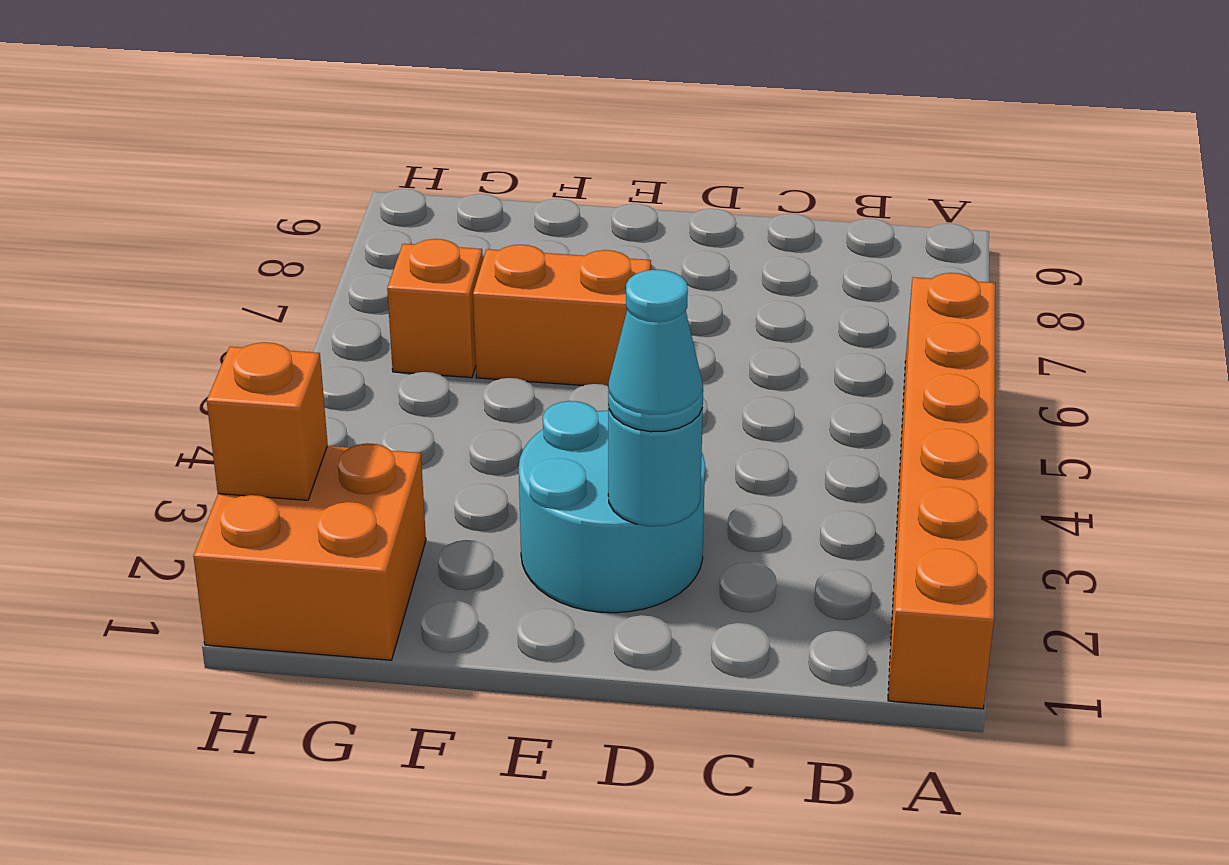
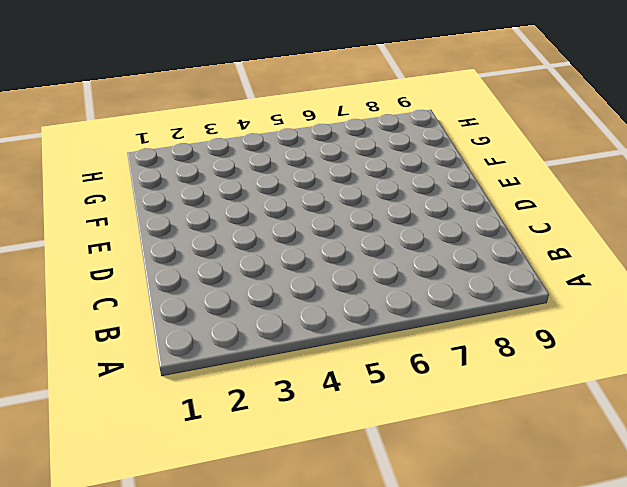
none -> orange brick A1:A6 level 1
none -> cyan round brick D2:E3 level 1

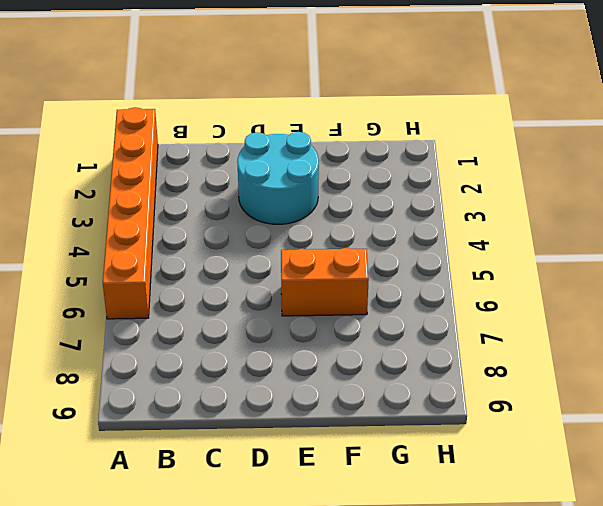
none -> orange brick G1:H2 level 1
none -> orange brick G6 level 1

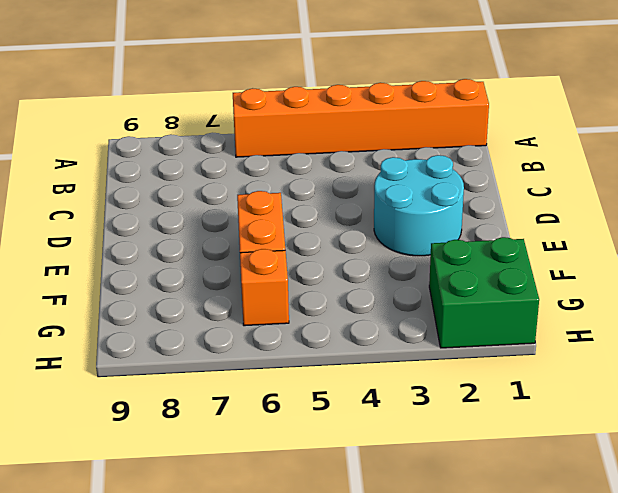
green brick G1:H2 level 1 -> orange brick G1:H2 level 1
none -> cyan round brick D2 level 2
none -> orange brick H2 level 2

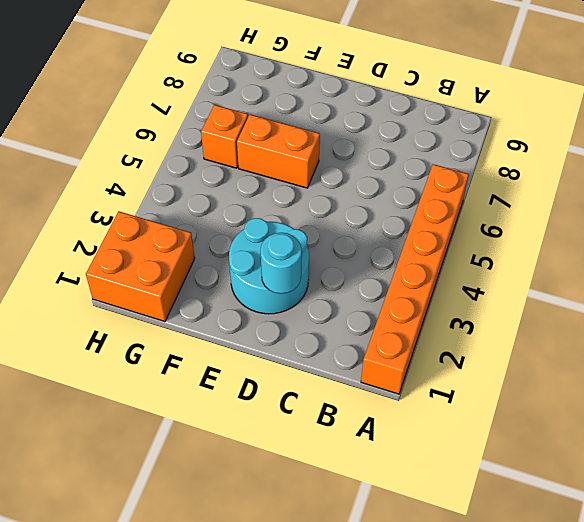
none -> orange brick H2 level 2
none -> cyan cone D2 level 3

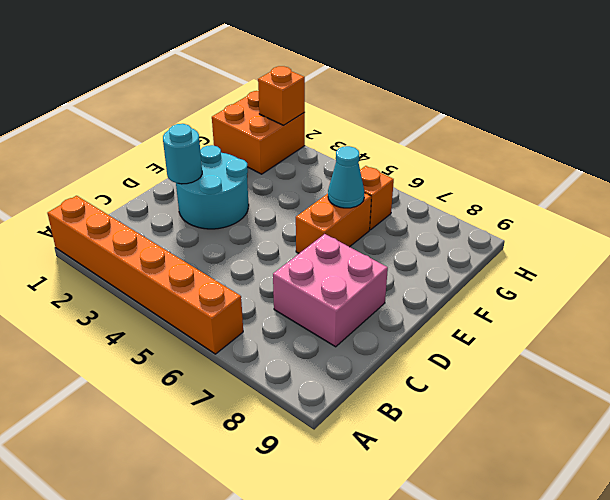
pink brick C7:D8 level 1 -> none
cyan cone F6 level 2 -> cyan cone D2 level 3

